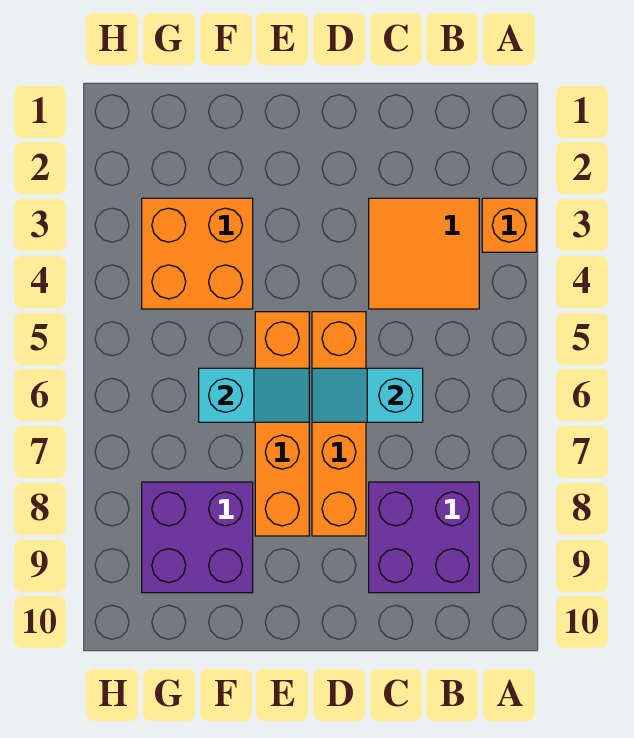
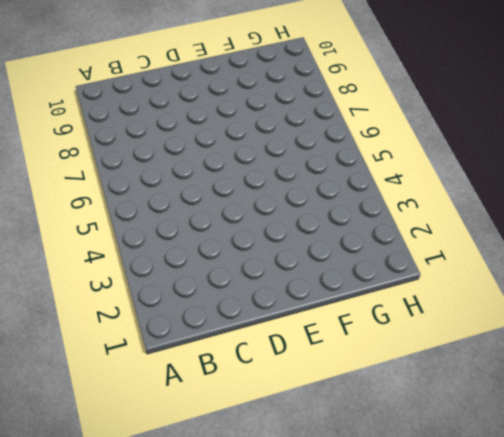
none -> orange brick A3 level 1
none -> orange tile B3:C4 level 1

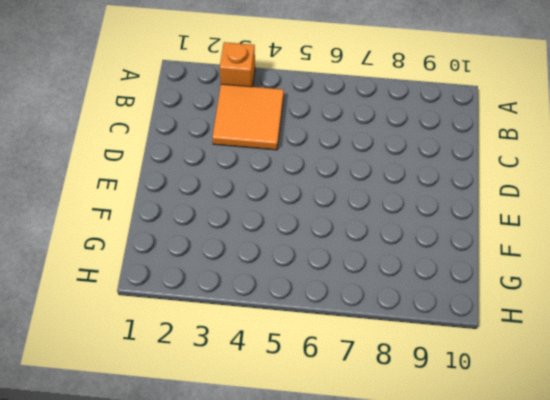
none -> purple brick B8:C9 level 1
none -> orange brick D5:D8 level 1

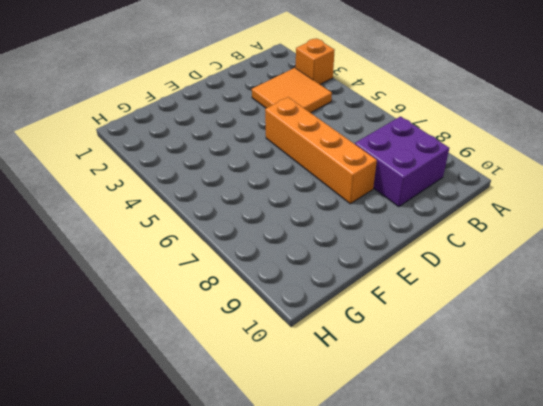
none -> orange brick E5:E8 level 1
none -> orange brick F3:G4 level 1

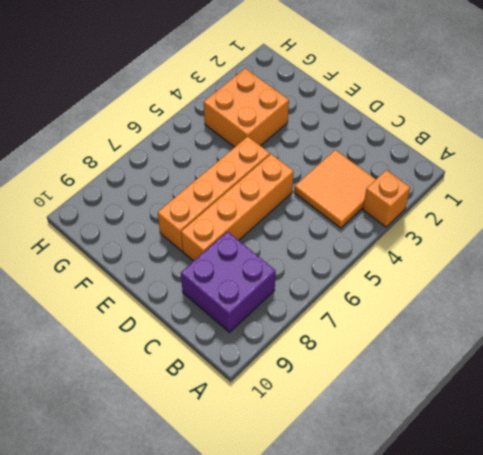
none -> purple brick F8:G9 level 1
none -> cyan slope C6:D6 level 2 top C

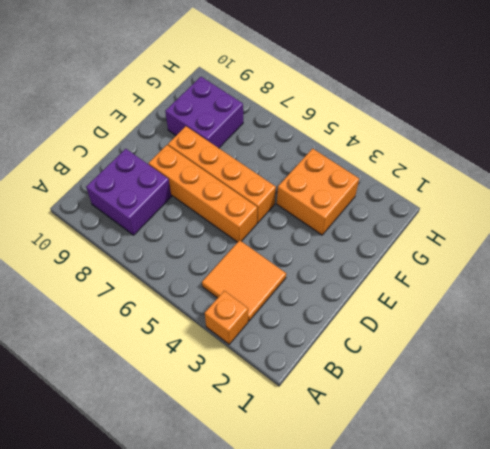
none -> cyan slope C6:D6 level 2 top C
none -> cyan slope E6:F6 level 2 top F

